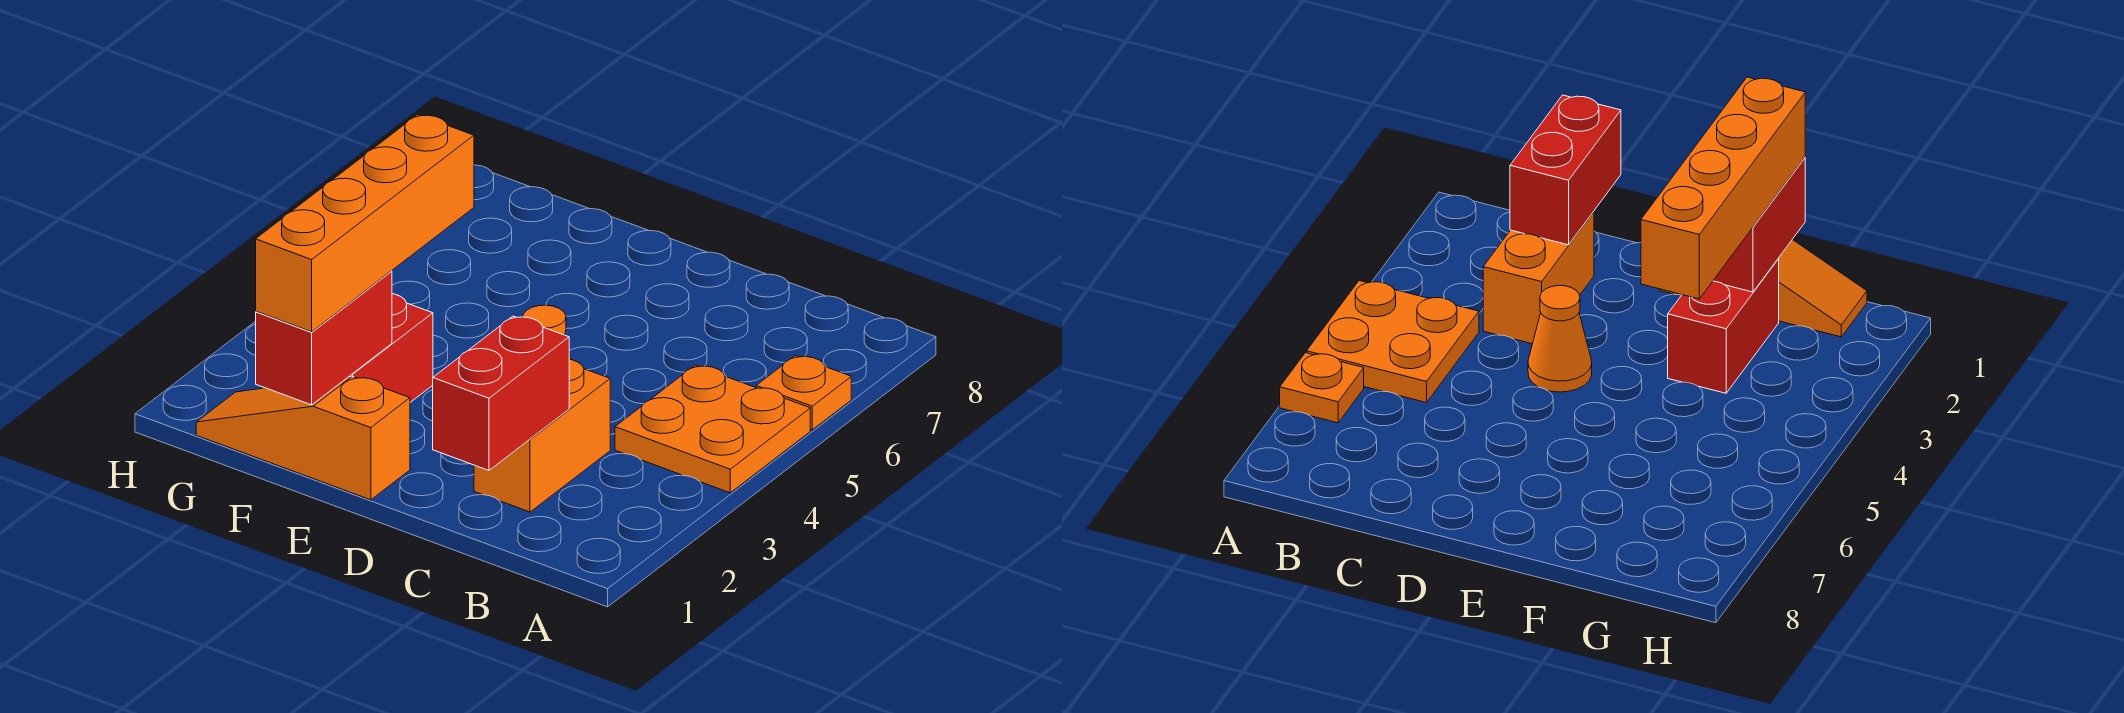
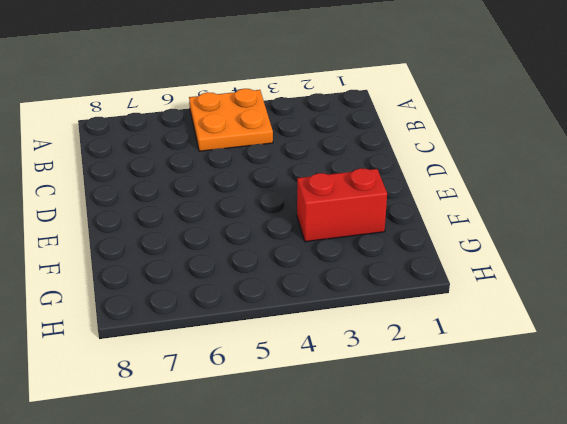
none -> orange plate A6 level 1
none -> orange brick C2:C3 level 1

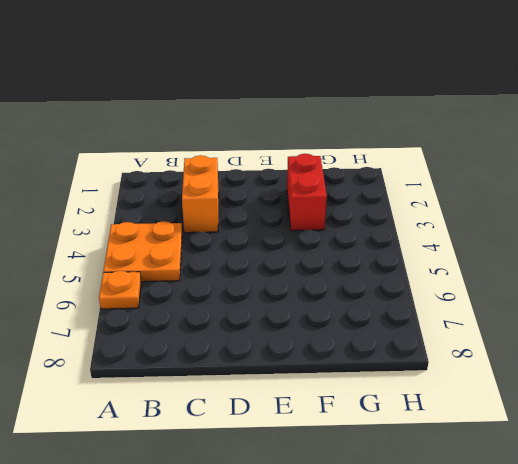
none -> orange cone D4 level 1
none -> orange slope E1:G1 level 1 top E

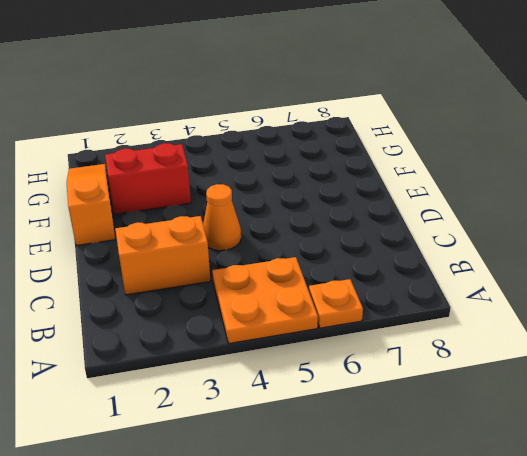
none -> red brick C1:C2 level 2
none -> red brick F1:F2 level 2

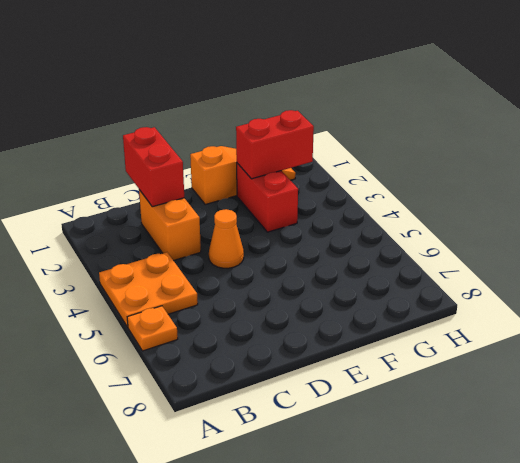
red brick F2:G2 level 2 -> red brick F1:F2 level 2
none -> orange brick F1:F4 level 3

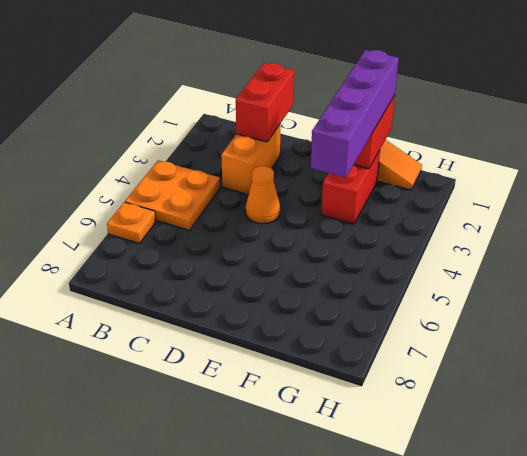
purple brick F1:F4 level 3 -> orange brick F1:F4 level 3

